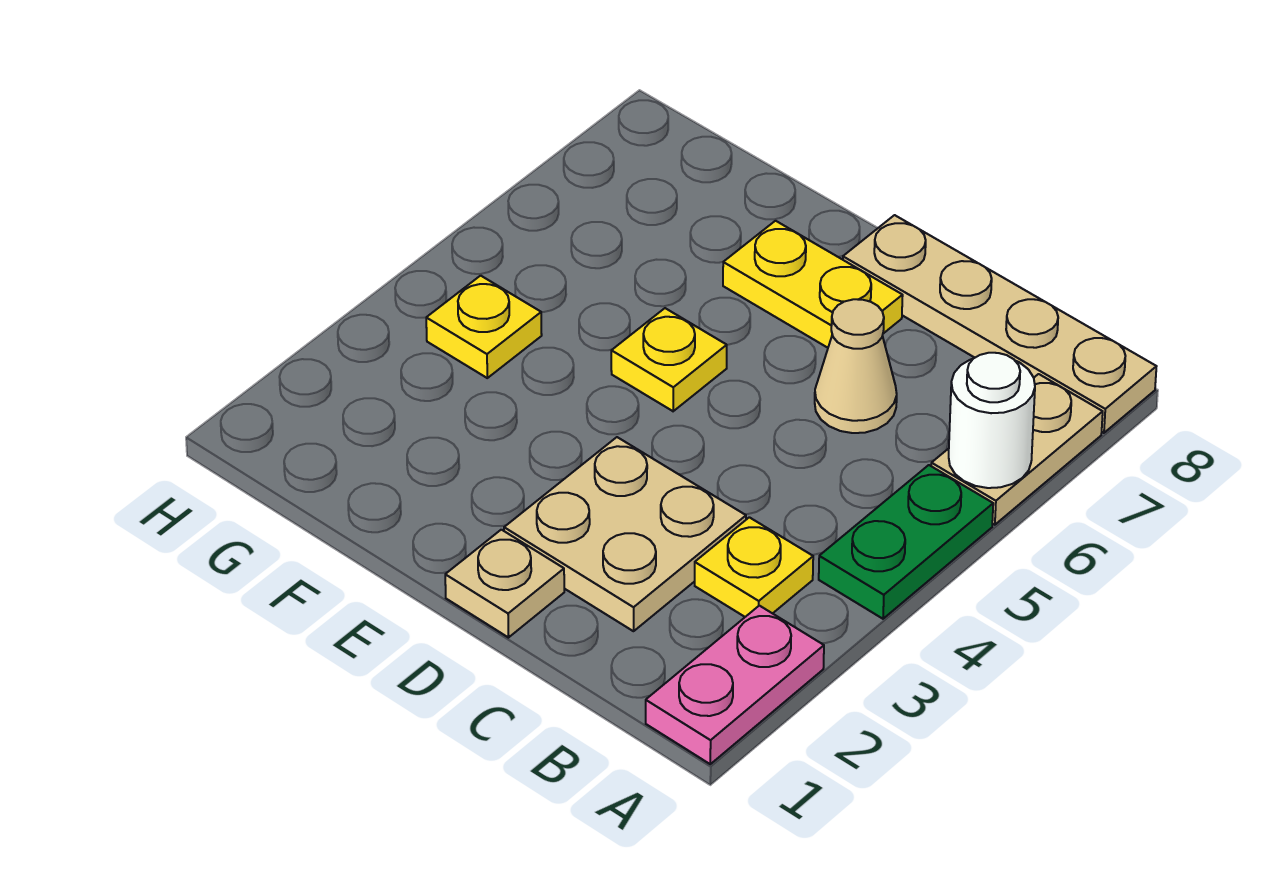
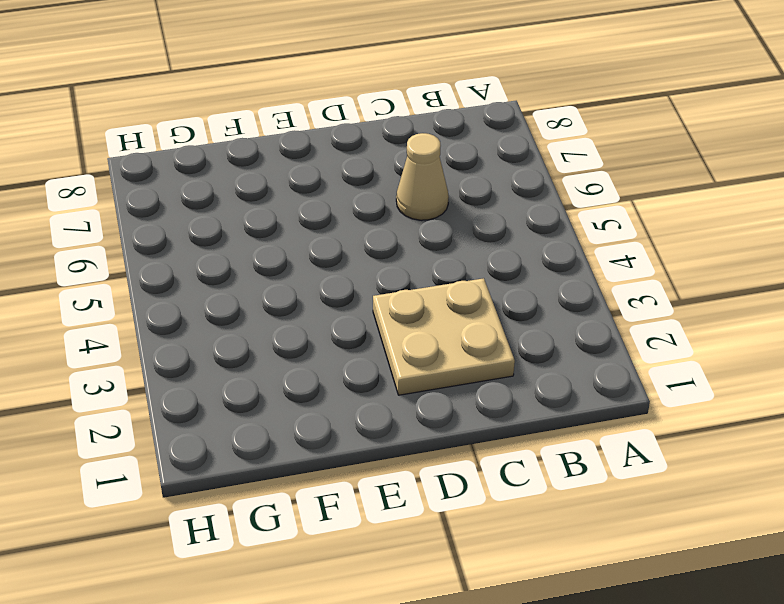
none -> pink plate A1:A2 level 1
none -> green plate A4:A5 level 1
none -> tan plate A6:A7 level 1

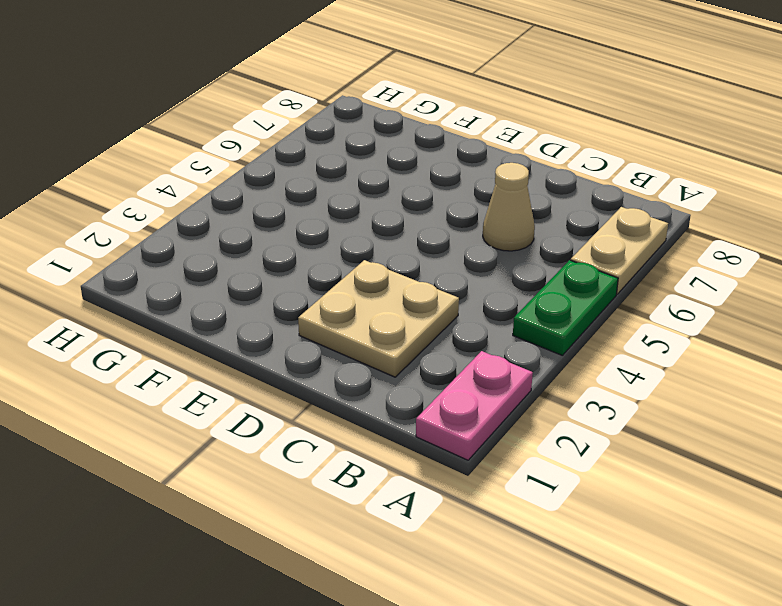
none -> tan plate A8:D8 level 1
none -> yellow plate B3 level 1
none -> tan plate D1 level 1

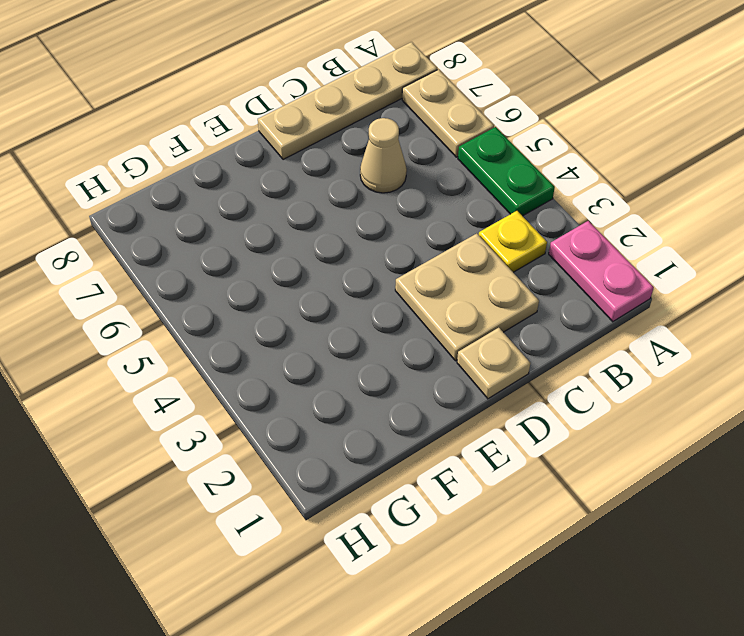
none -> yellow plate D7:E7 level 1
none -> yellow plate E5 level 1
none -> yellow plate G4 level 1

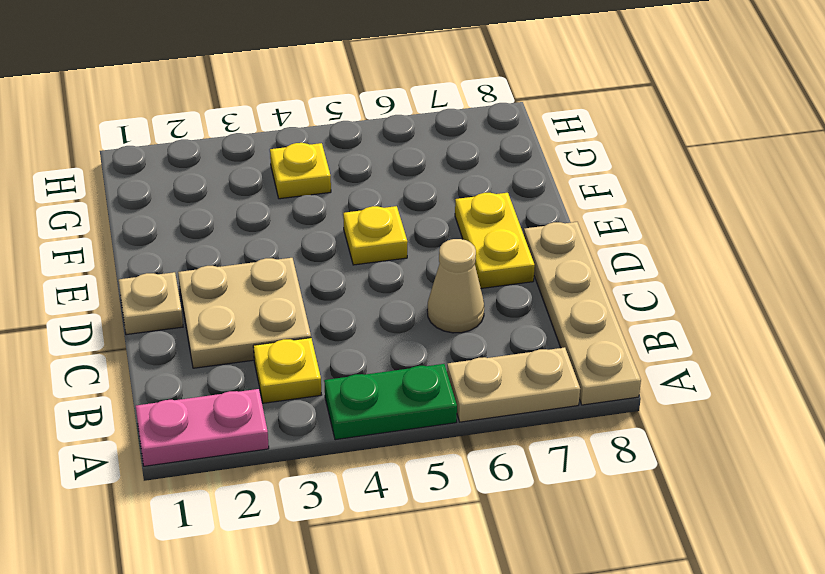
none -> white round brick A6 level 2

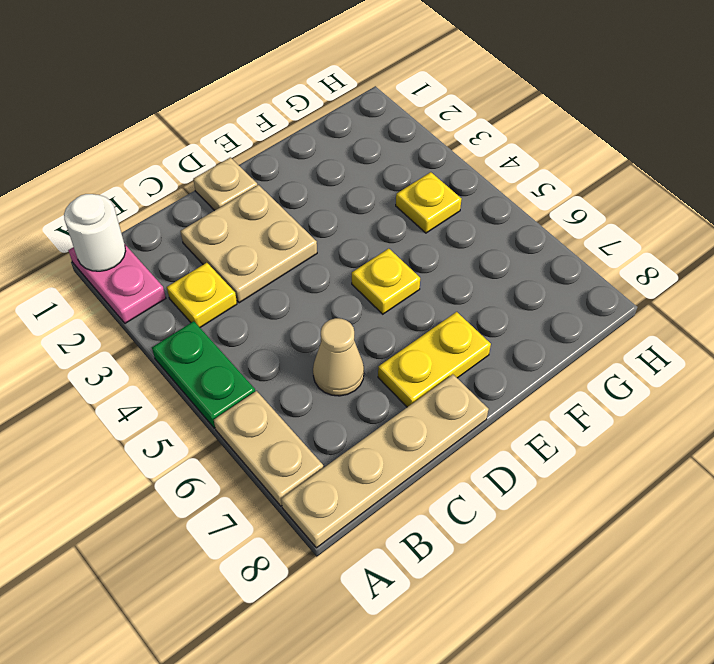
white round brick A1 level 2 -> white round brick A6 level 2

